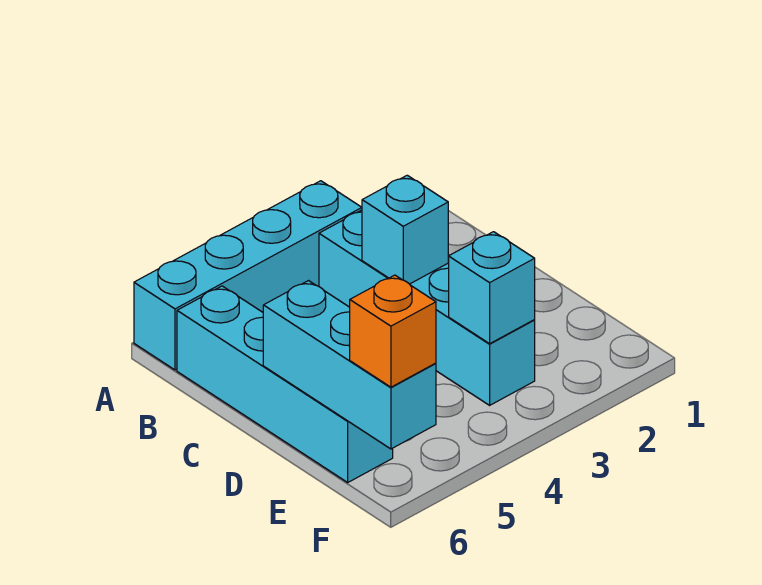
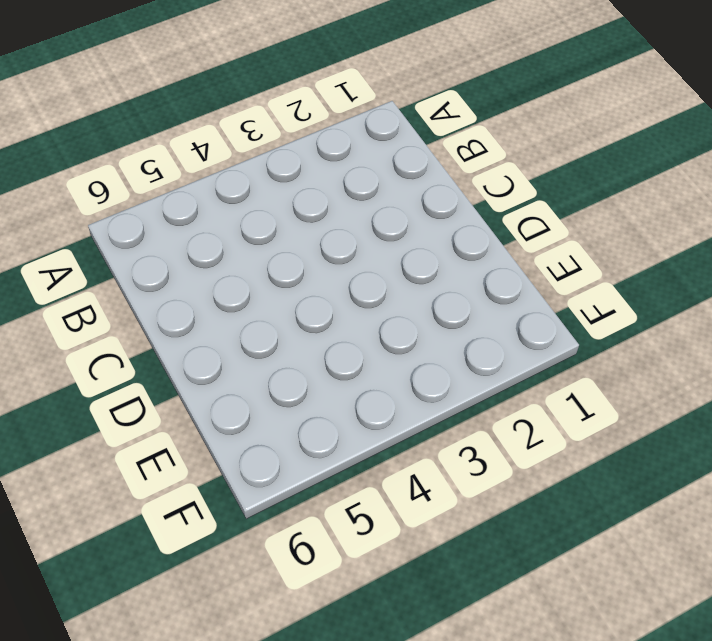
none -> cyan brick A3:A6 level 1
none -> cyan brick B3:E3 level 1

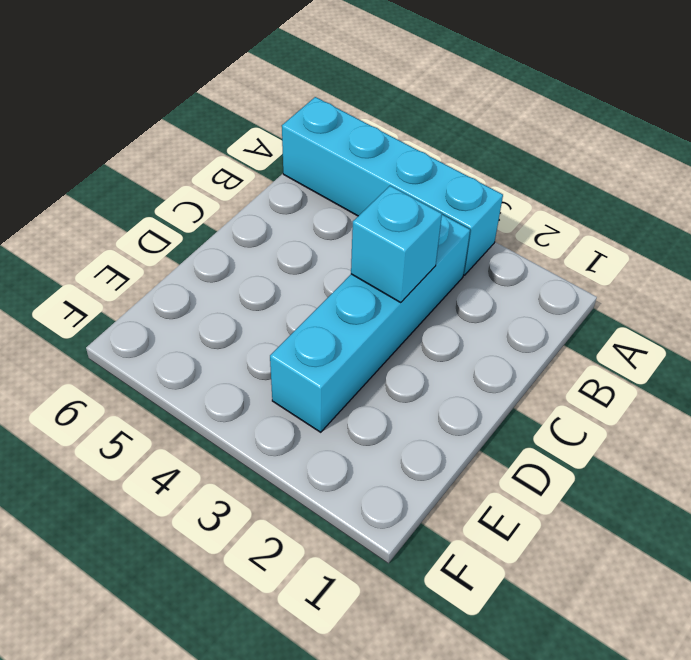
none -> cyan brick B6:E6 level 1
none -> cyan brick D6:F6 level 2

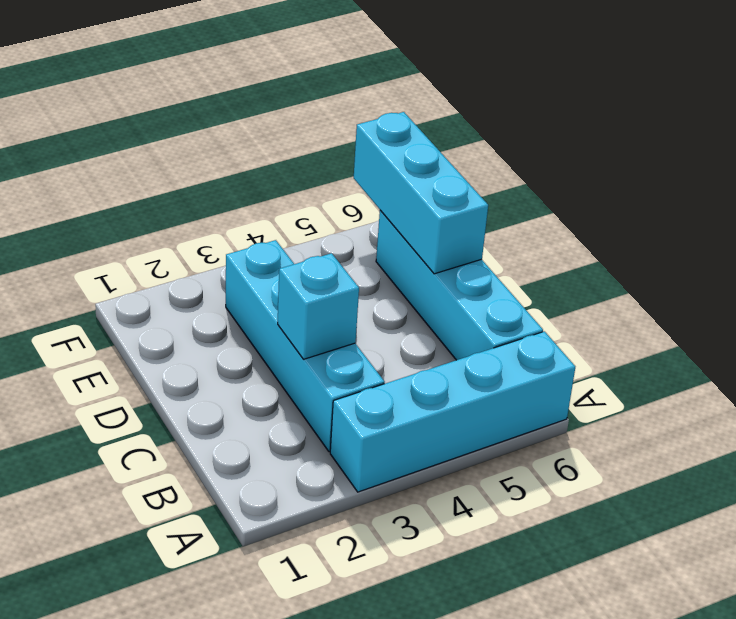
none -> cyan brick E3 level 2
none -> orange brick F6 level 3

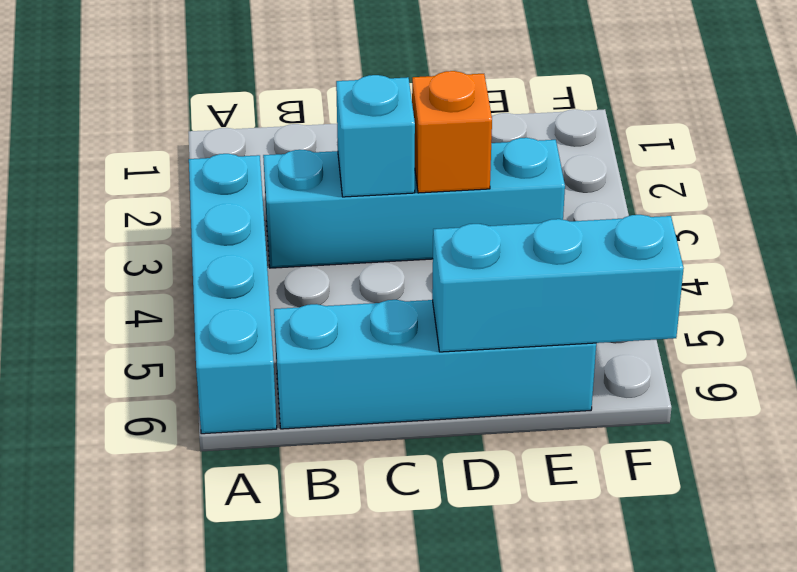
orange brick D3 level 2 -> orange brick F6 level 3
none -> cyan brick E3 level 2

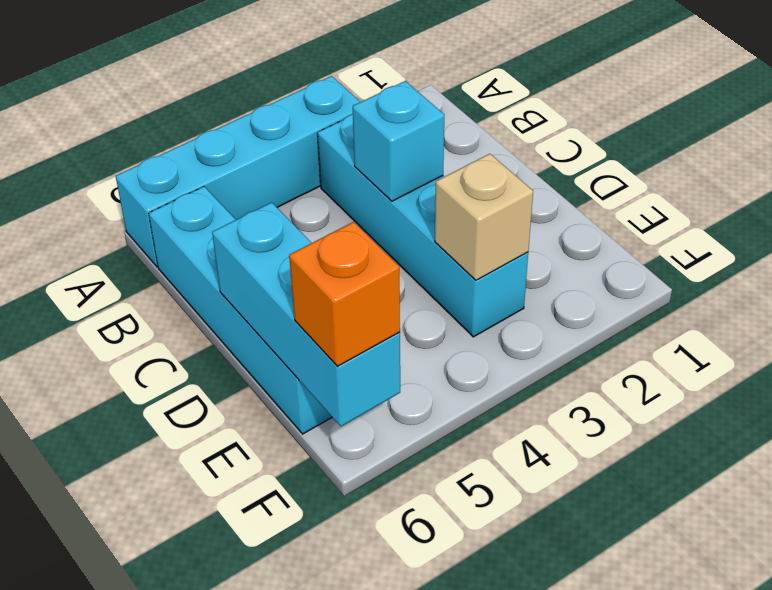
tan brick E3 level 2 -> cyan brick E3 level 2

